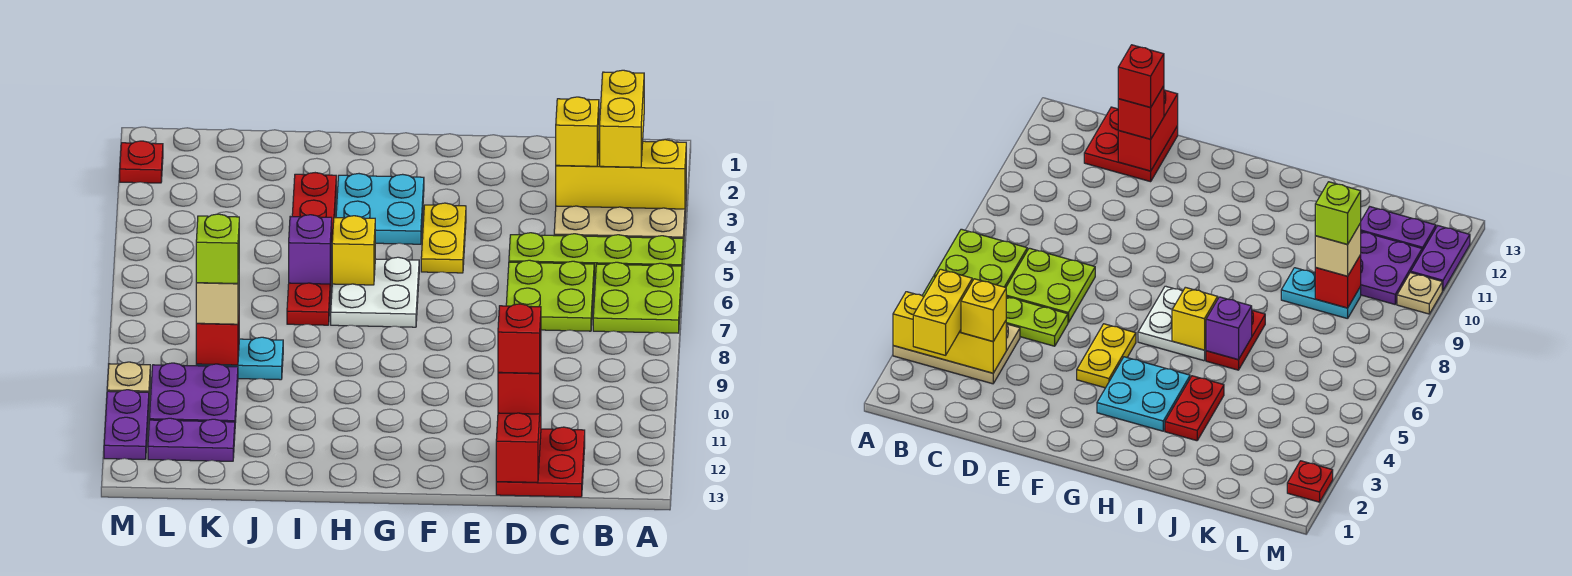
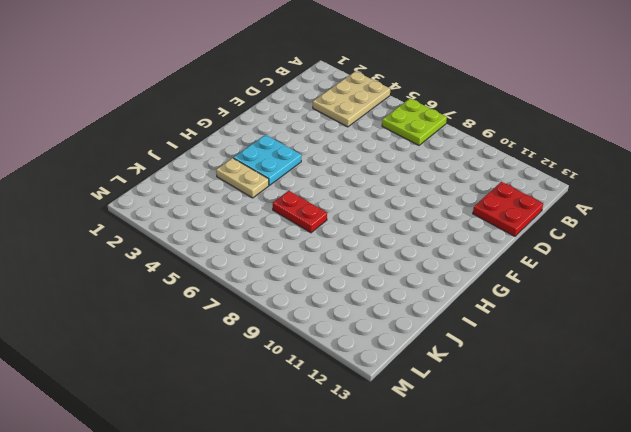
tan plate I3:I4 level 1 -> red plate I3:I4 level 1
none -> lime plate A5:D5 level 1
none -> lime plate C6:D7 level 1
none -> yellow plate F4:F5 level 1

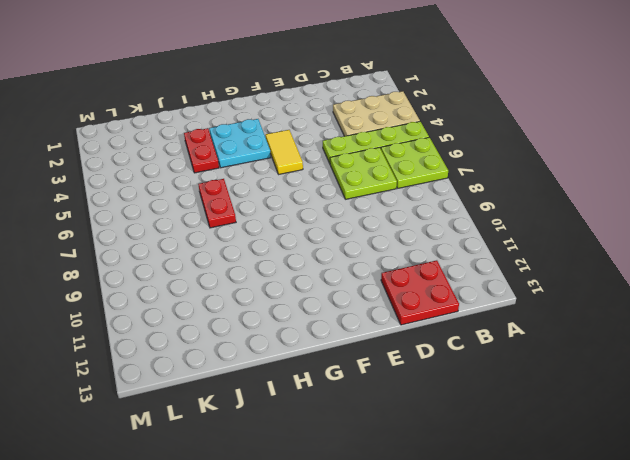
yellow tile F4:F5 level 1 -> yellow plate F4:F5 level 1
none -> white plate G6:H7 level 1
none -> cyan plate J9:K9 level 1
none -> purple plate K10:L11 level 1

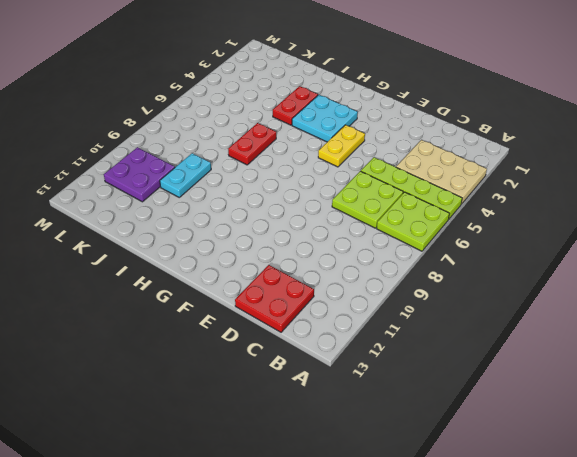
cyan plate J9:J10 level 1 -> cyan plate J9:K9 level 1
none -> white plate G6:H7 level 1
none -> purple plate K12:L12 level 1
none -> red plate M2 level 1

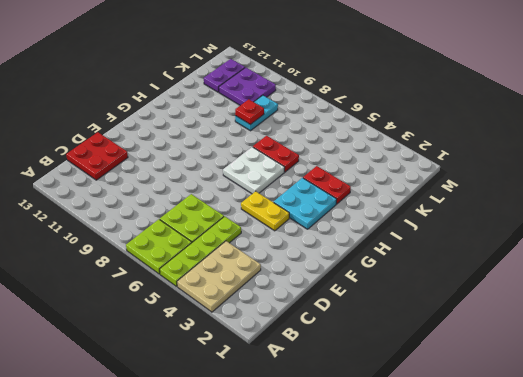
red plate J9 level 2 -> red plate M2 level 1
none -> tan plate M10 level 1
none -> purple plate M11:M12 level 1
none -> yellow brick A3:C3 level 2

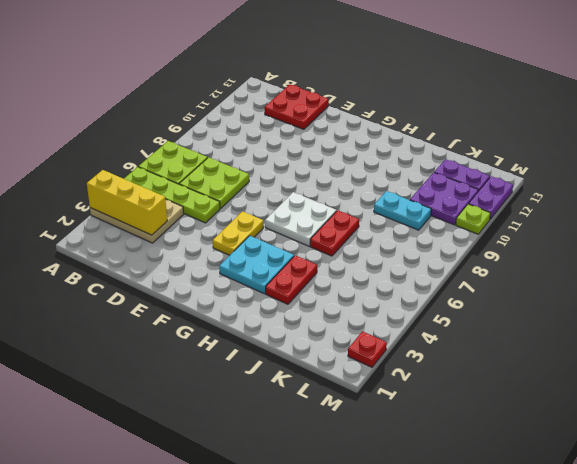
lime plate M10 level 1 -> tan plate M10 level 1
none -> red brick D12:D13 level 2
none -> yellow brick H6 level 2
none -> purple brick I6 level 2

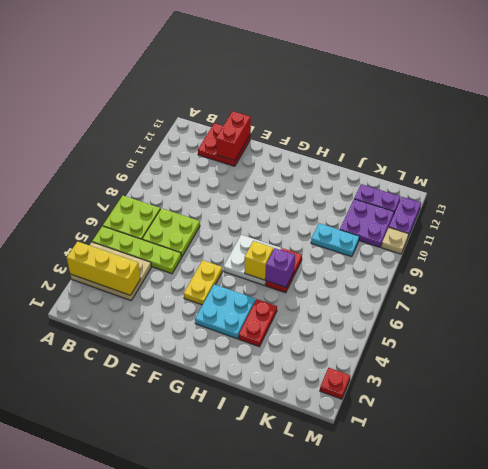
none -> red brick K9 level 2
none -> yellow brick B2:B3 level 3
none -> yellow brick C3 level 3

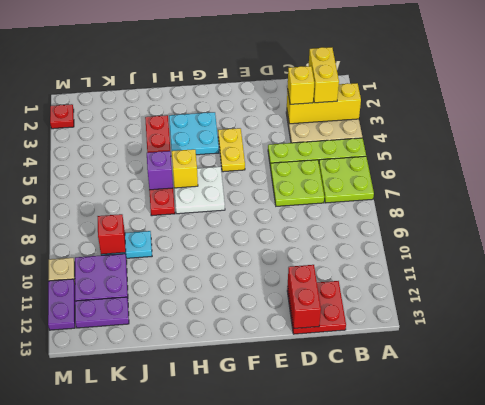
none -> red brick D12 level 3
none -> tan brick K9 level 3
none -> red brick D12 level 4

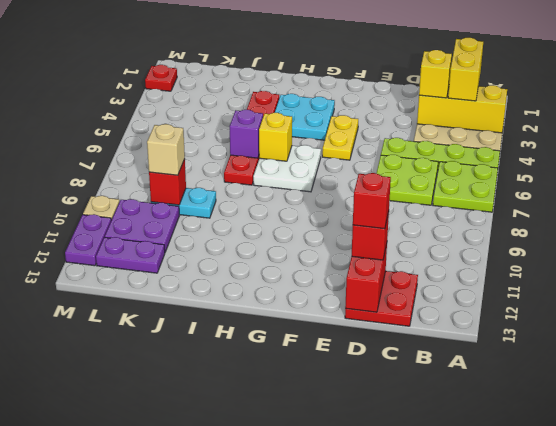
none -> lime brick K9 level 4

